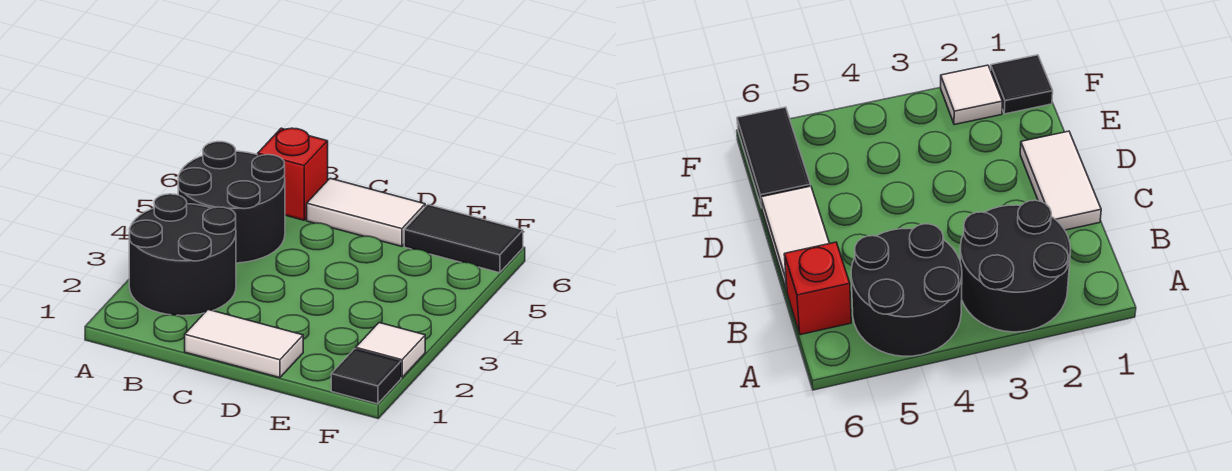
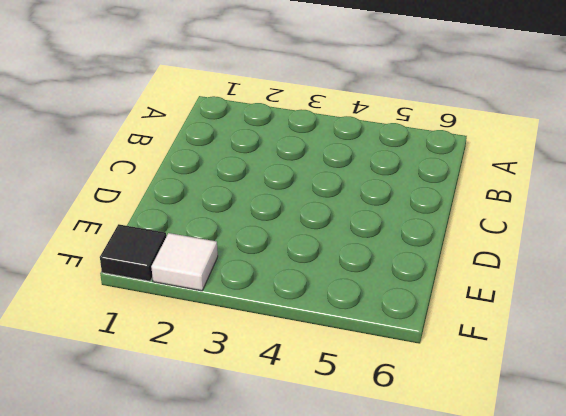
none -> black round brick A2:B3 level 1
none -> black round brick A4:B5 level 1

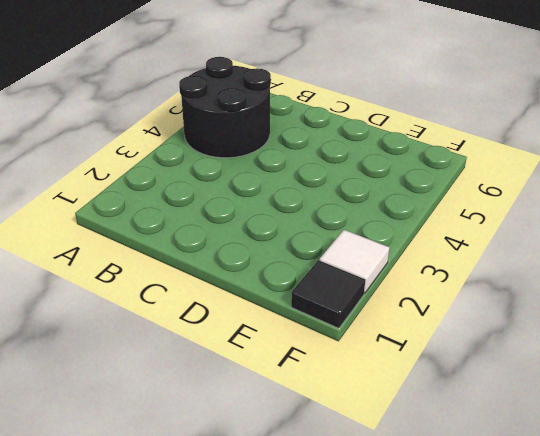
none -> black round brick A2:B3 level 1
none -> red brick B6 level 1

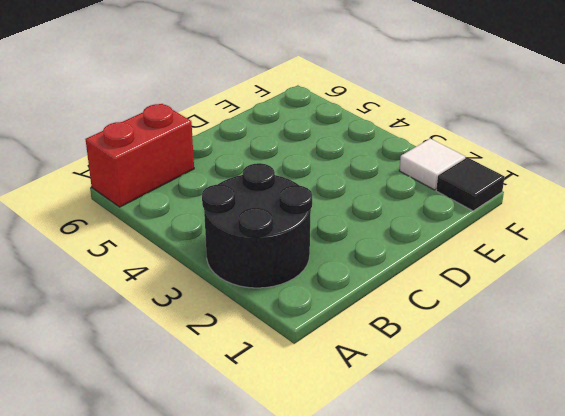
red brick A6:B6 level 1 -> red brick B6 level 1
none -> black round brick A4:B5 level 1
none -> white tile C1:D1 level 1

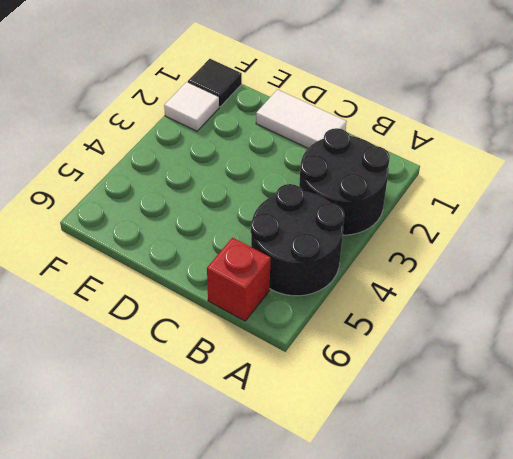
none -> white tile C6:D6 level 1
none -> black tile E6:F6 level 1

